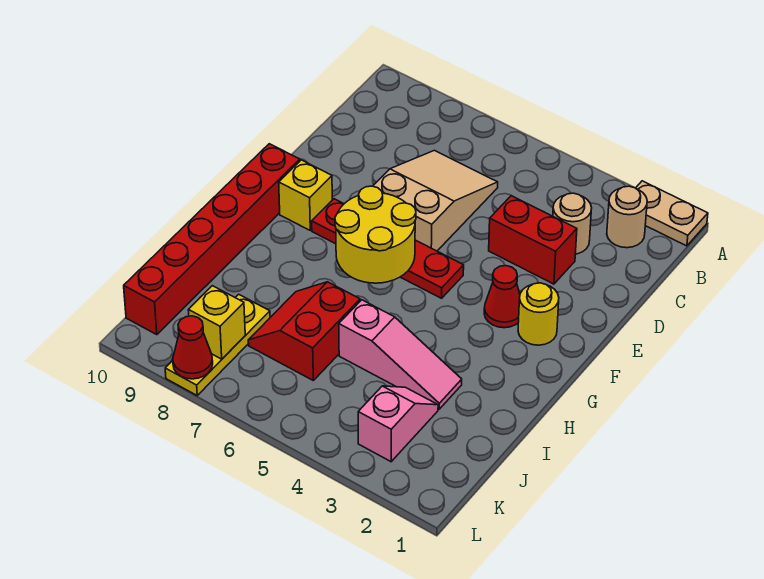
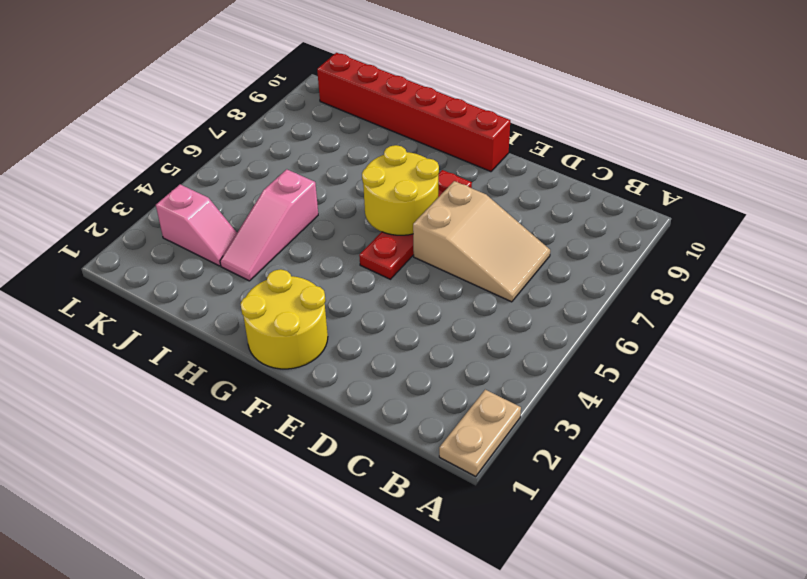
yellow round brick F1:G2 level 1 -> yellow round brick F2 level 1
none -> tan round brick B2 level 1
none -> tan round brick C3 level 1
none -> red brick D3:D4 level 1

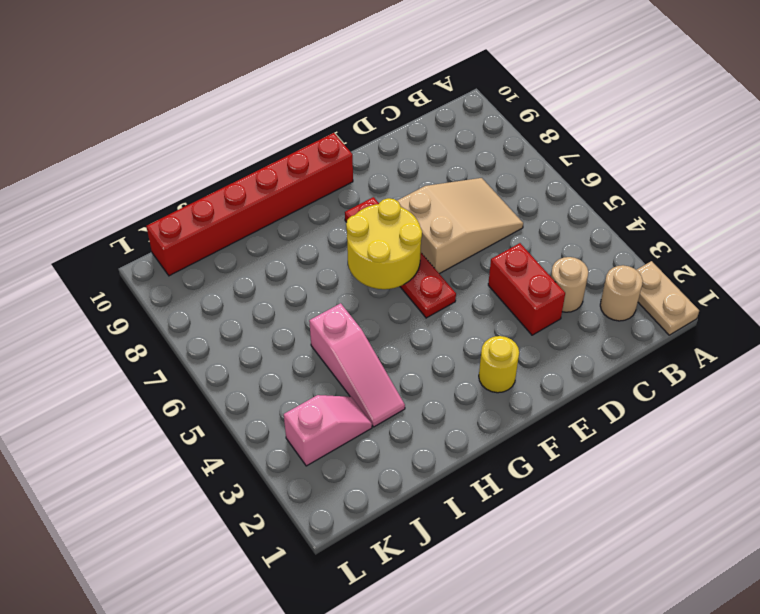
none -> red cone F3 level 1
none -> yellow brick F9 level 1
none -> red slope I6:J7 level 1 top 6

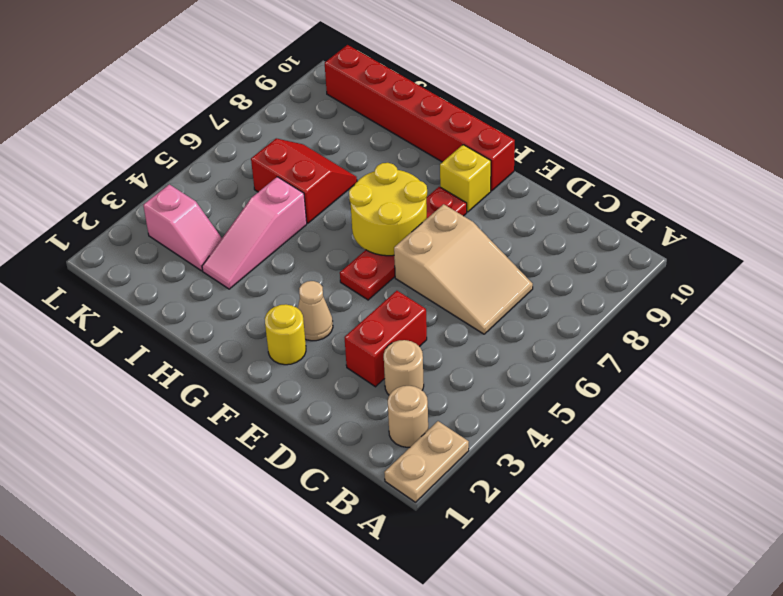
tan cone F3 level 1 -> red cone F3 level 1
none -> yellow plate J8:L8 level 1
none -> yellow brick K8 level 2
none -> red cone L8 level 2

